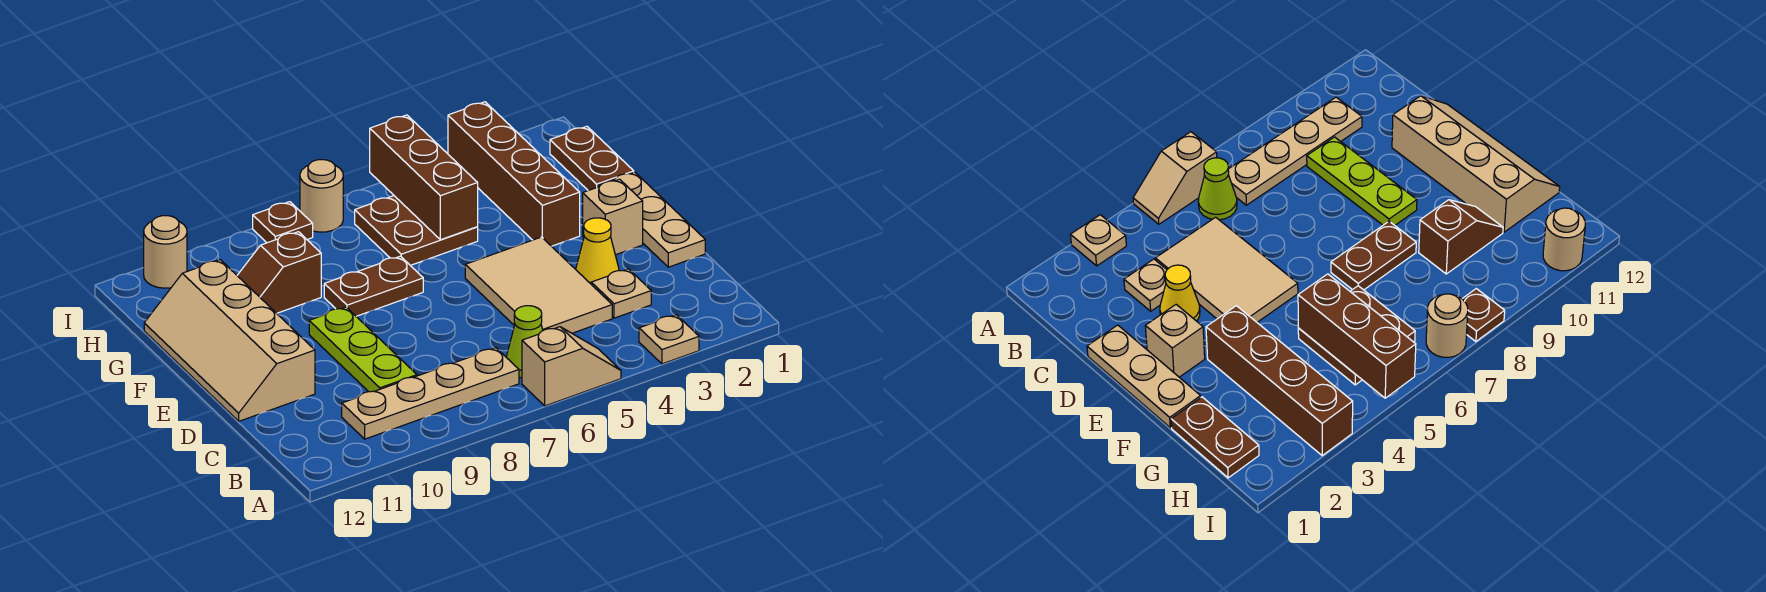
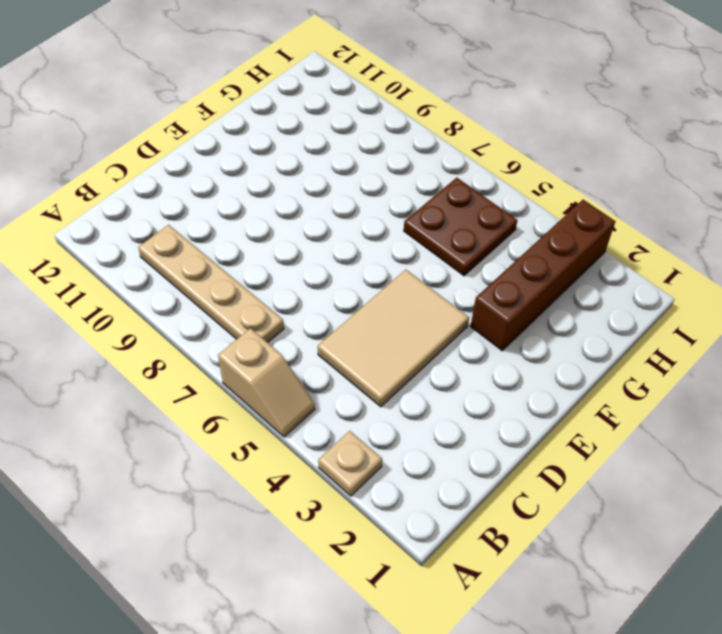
none -> lime cone B6 level 1
none -> tan plate C3 level 1
none -> lime plate C9:E9 level 1

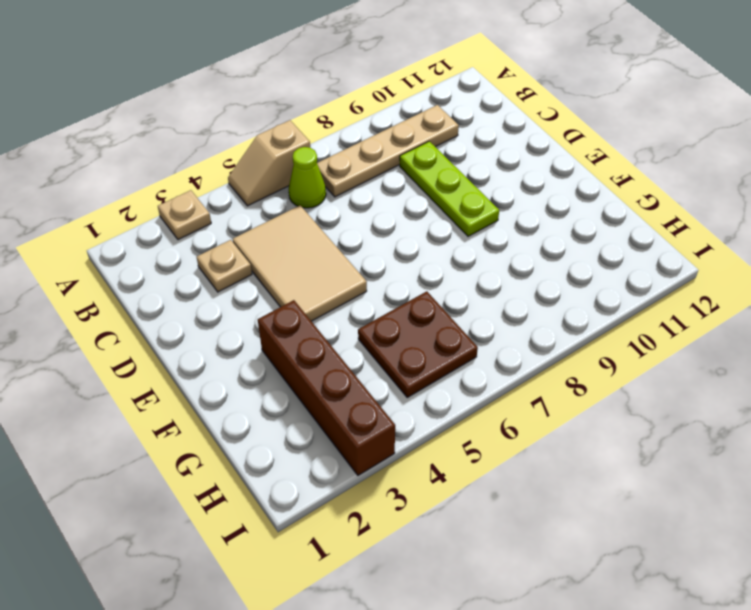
none -> tan plate D1:F1 level 1
none -> yellow cone D3 level 1
none -> tan slope D11:G12 level 1 top 11

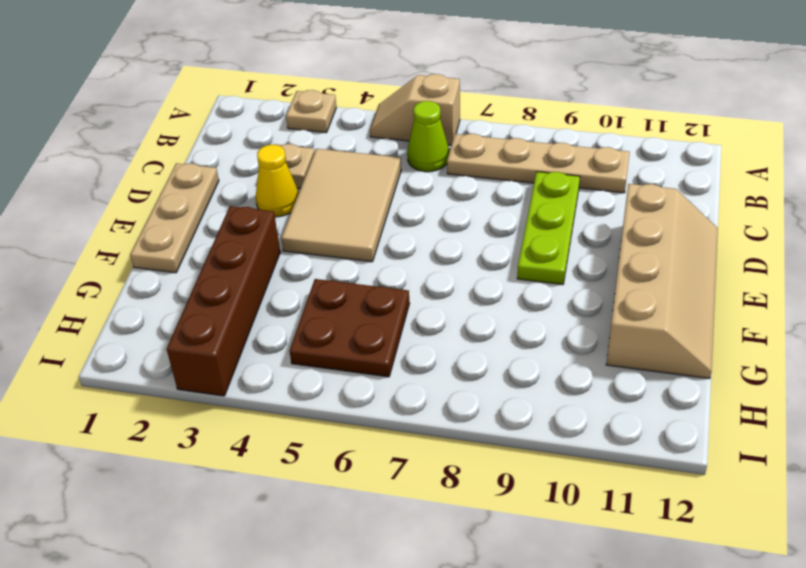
none -> tan brick E2 level 1
none -> brown plate F7:F8 level 1
none -> brown plate G1:H1 level 1

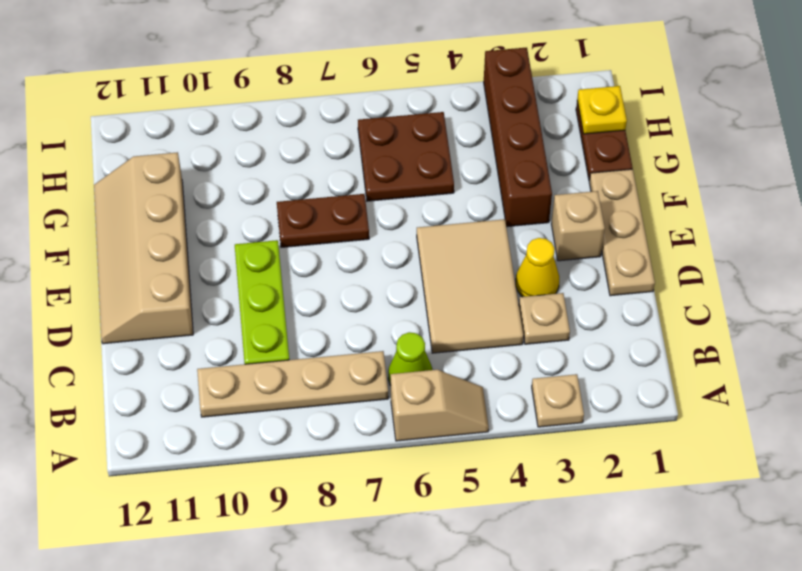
yellow plate H1 level 2 -> none
none -> brown slope G9:G10 level 1 top 9
none -> tan round brick I7 level 1
none -> brown plate I8 level 1

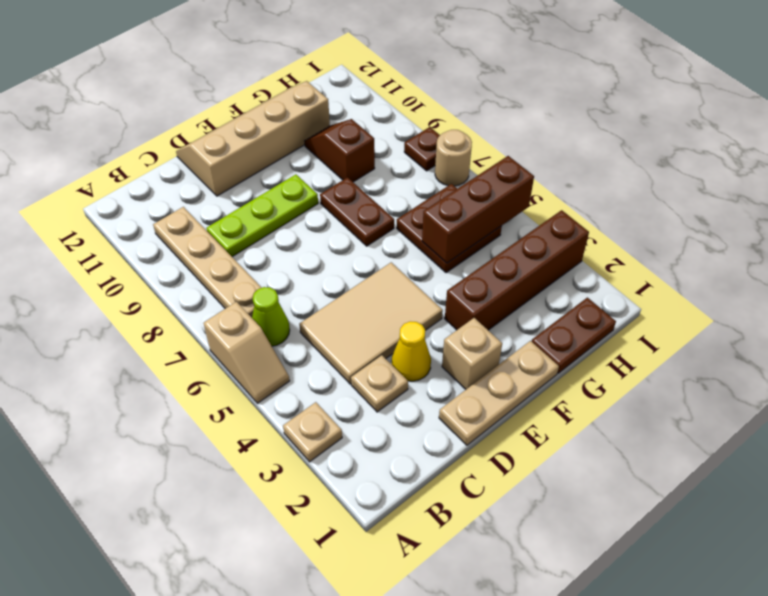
none -> tan round brick I11 level 1

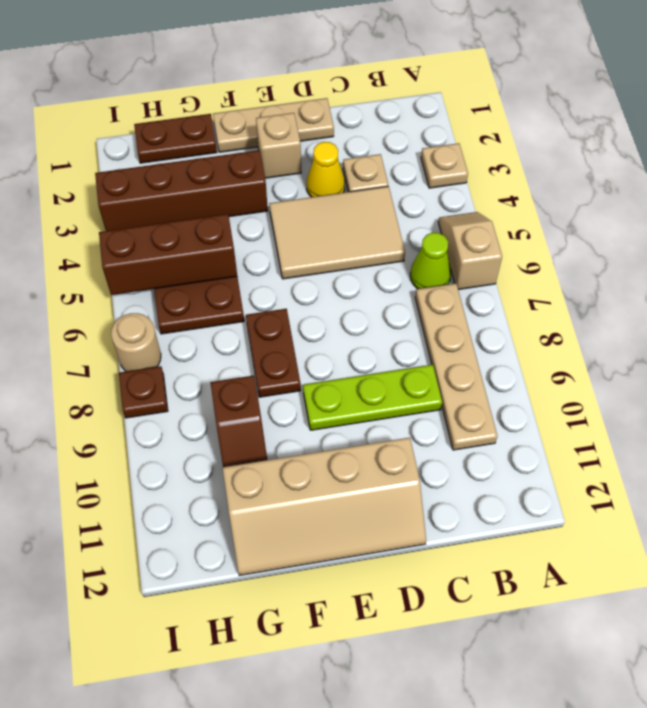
none -> tan round brick I11 level 1

